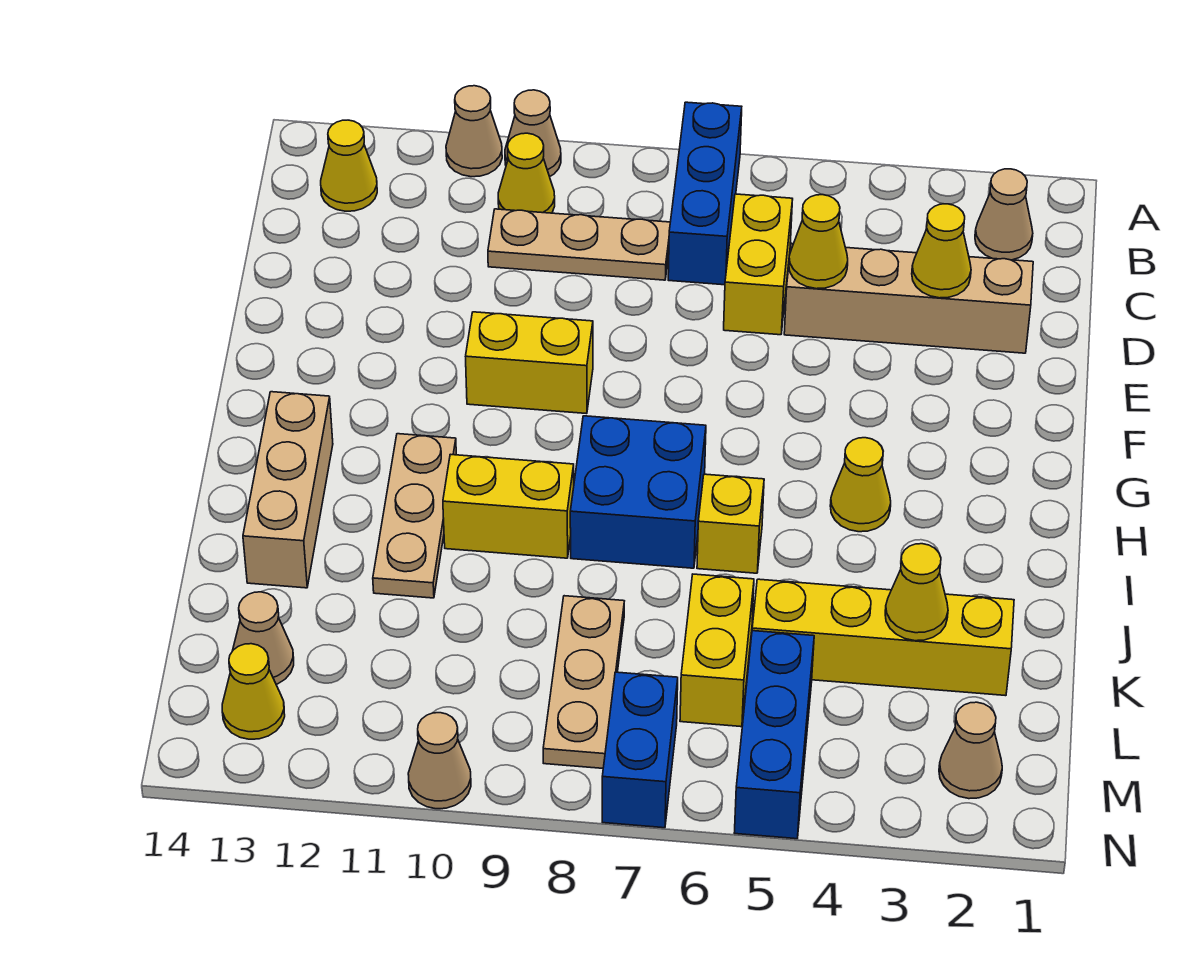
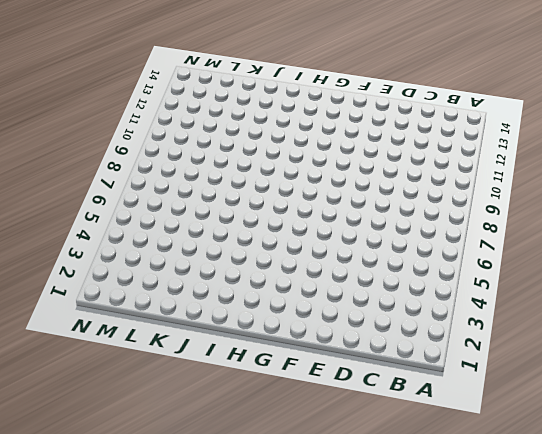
none -> blue brick A7:C7 level 1
none -> tan cone A10 level 1
none -> tan cone A11 level 1

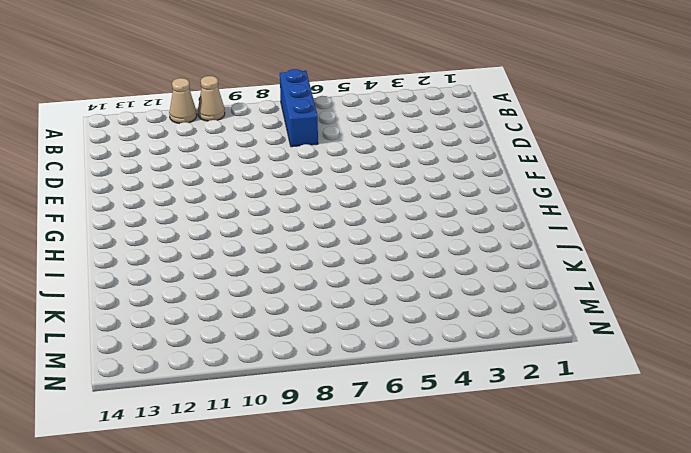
none -> tan cone B2 level 1
none -> yellow cone B10 level 1
none -> yellow cone B13 level 1

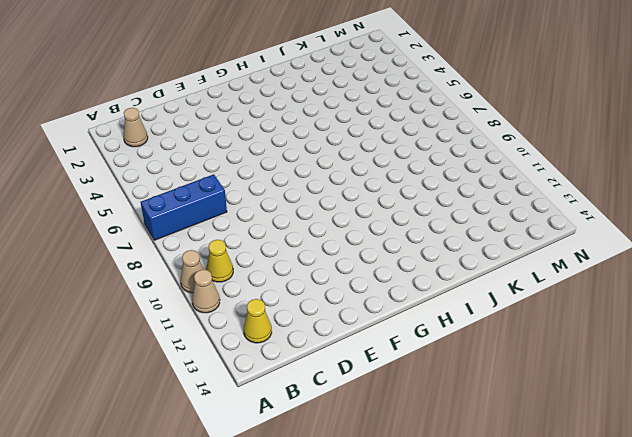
none -> yellow brick C6:D6 level 1
none -> tan plate C8:C10 level 1
none -> tan brick D2:D5 level 1

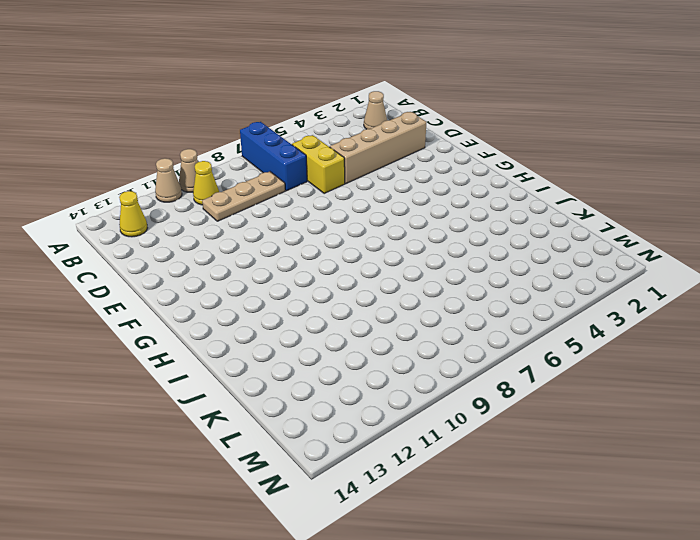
none -> yellow brick F9:F10 level 1
none -> yellow cone H4 level 1
none -> blue brick H7:I8 level 1

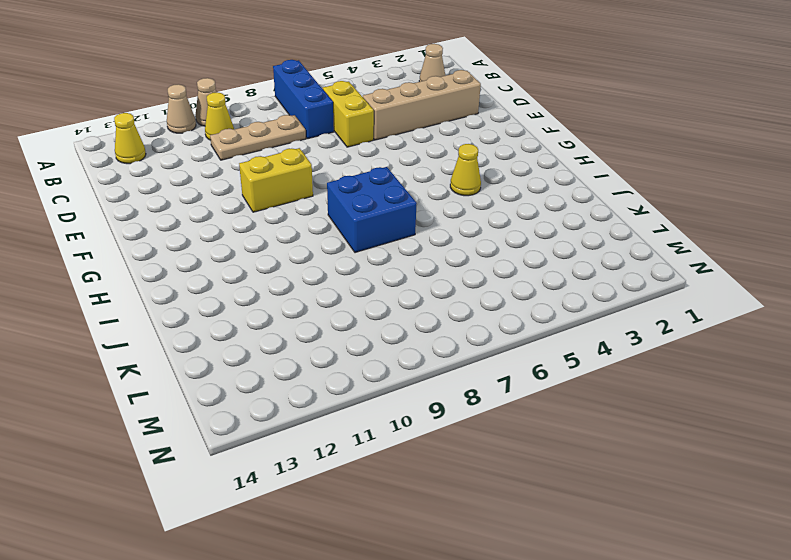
none -> tan plate H11:J11 level 1
none -> tan brick H13:J13 level 1
none -> yellow brick I6 level 1

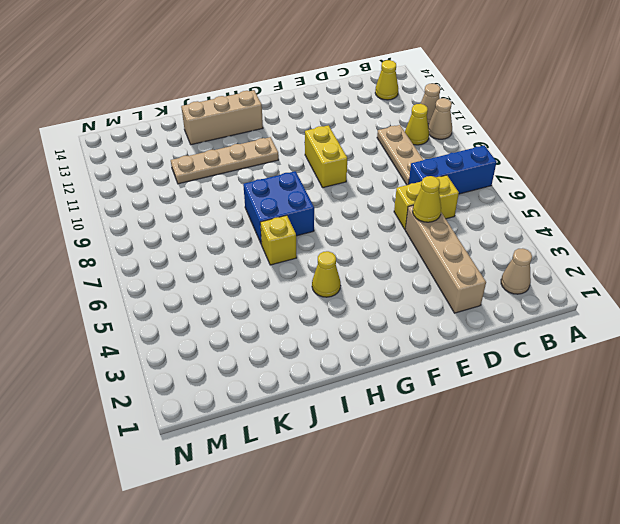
tan plate H11:K11 level 1 -> tan plate H11:J11 level 1
none -> yellow brick I9:I10 level 1
none -> yellow brick K2:K5 level 1
none -> yellow brick K6:L6 level 1

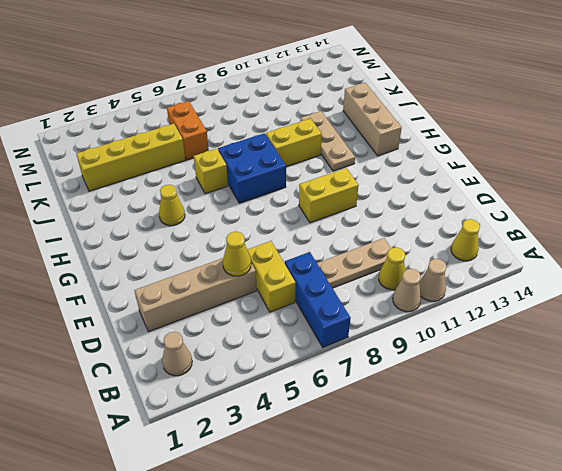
orange brick K6:L6 level 1 -> yellow brick K6:L6 level 1
none -> tan plate K8:M8 level 1
none -> blue brick L5:N5 level 1
none -> tan cone L13 level 1

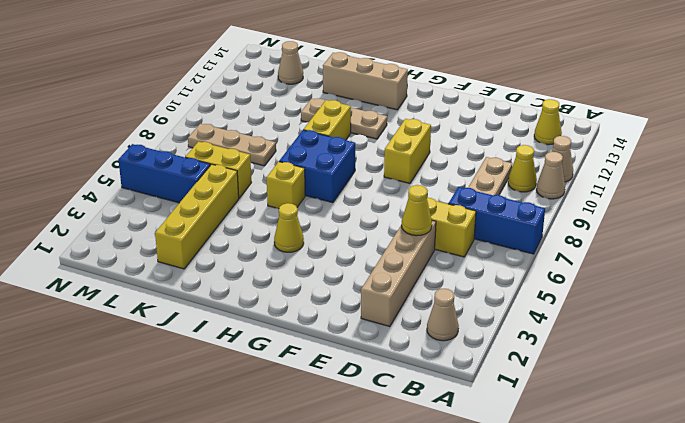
none -> tan cone M2 level 1
none -> blue brick M7:N7 level 1
none -> yellow cone M13 level 1

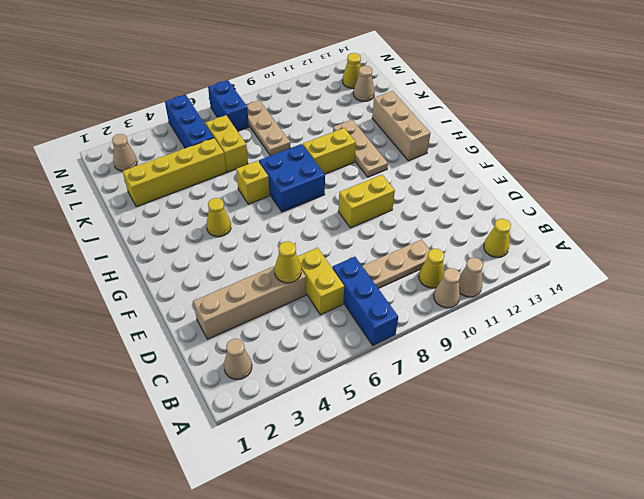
none -> tan cone N10 level 1
none -> yellow cone D3 level 2
none -> yellow cone K3 level 2

